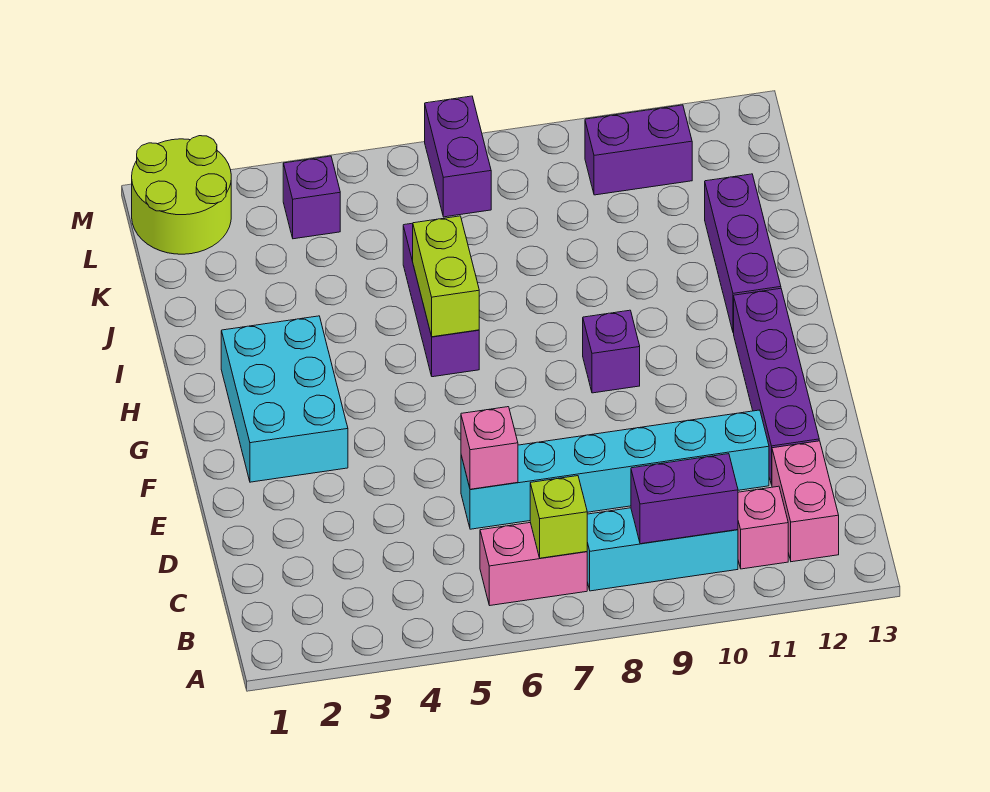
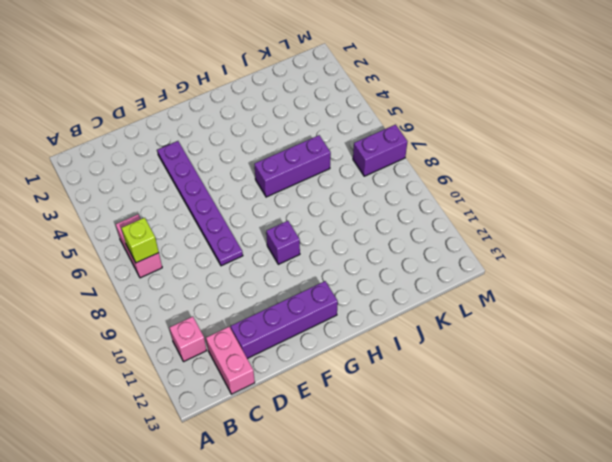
pink brick C12:C13 level 1 -> pink brick B12:C12 level 1
purple plate E3:E8 level 1 -> none
none -> cyan brick B8:B10 level 1
none -> cyan brick D6:D11 level 1
none -> cyan brick F2:H3 level 1

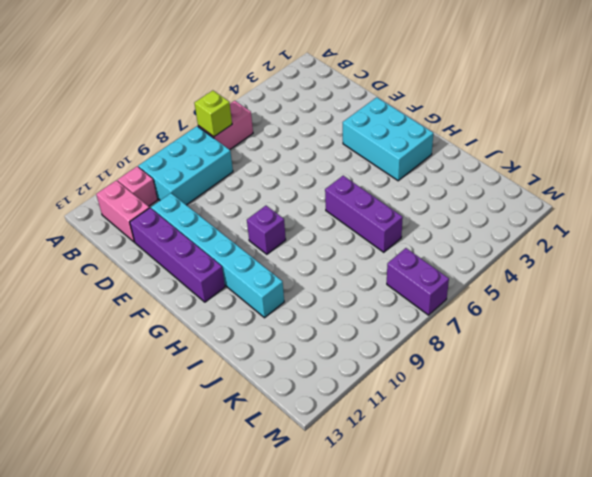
cyan brick B8:C10 level 1 -> cyan brick B8:B10 level 1
cyan brick D11:I11 level 1 -> cyan brick D6:D11 level 1
none -> purple brick H12:J12 level 1
none -> lime round brick L1:M2 level 1
none -> purple brick L4 level 1

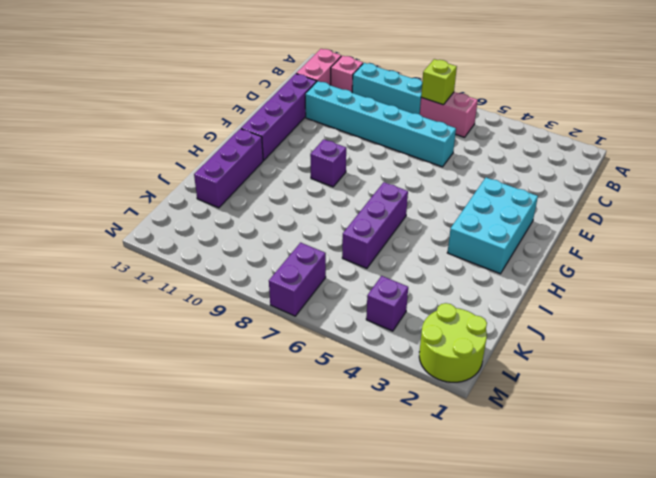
none -> purple brick L10:L11 level 1
none -> purple brick B9:B10 level 2
none -> pink brick D6 level 2

